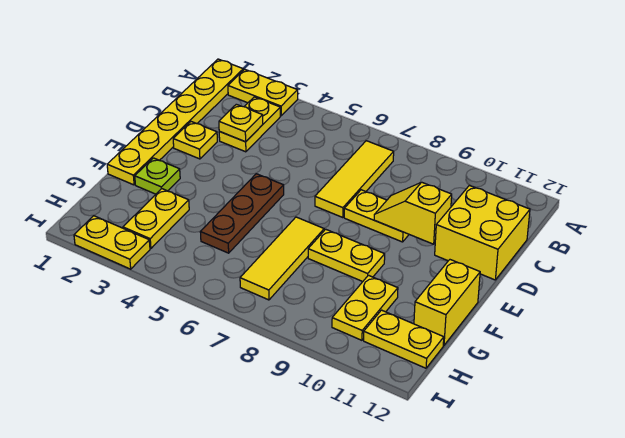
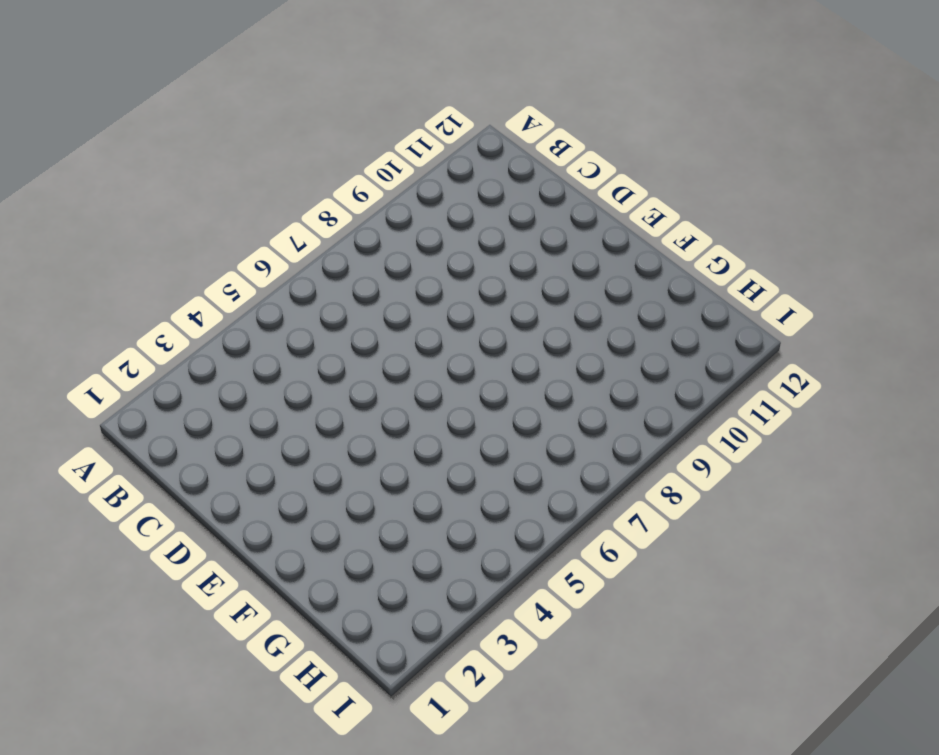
none -> yellow plate A1:F1 level 1
none -> yellow plate A2:A3 level 1
none -> yellow plate B3:C3 level 1

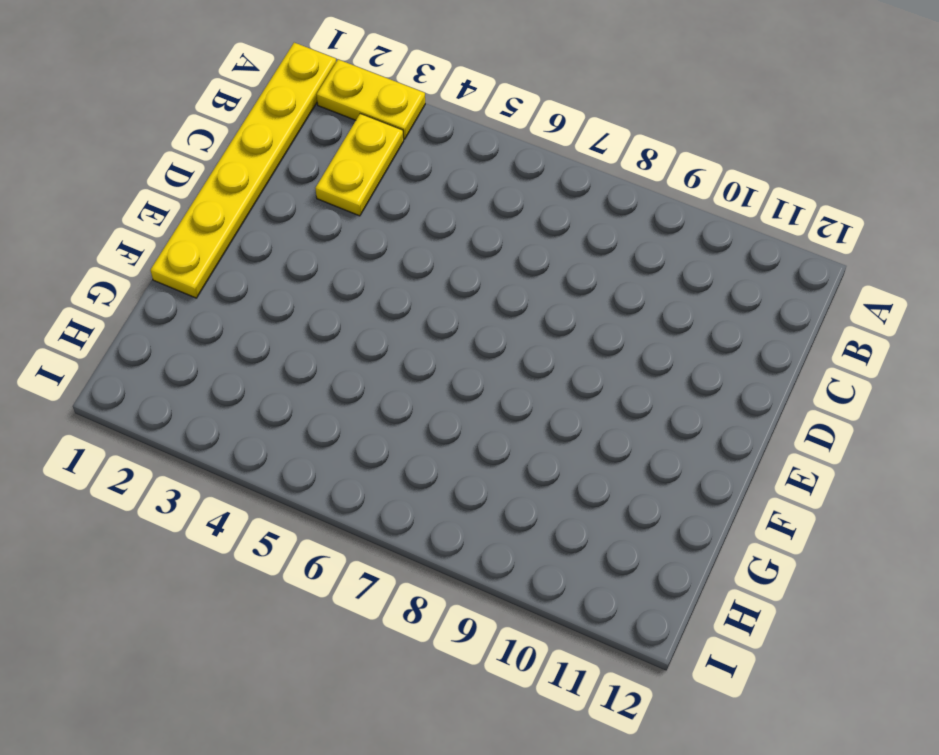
none -> yellow tile B7:D7 level 1
none -> yellow brick C11:D12 level 1
none -> yellow plate D2 level 1

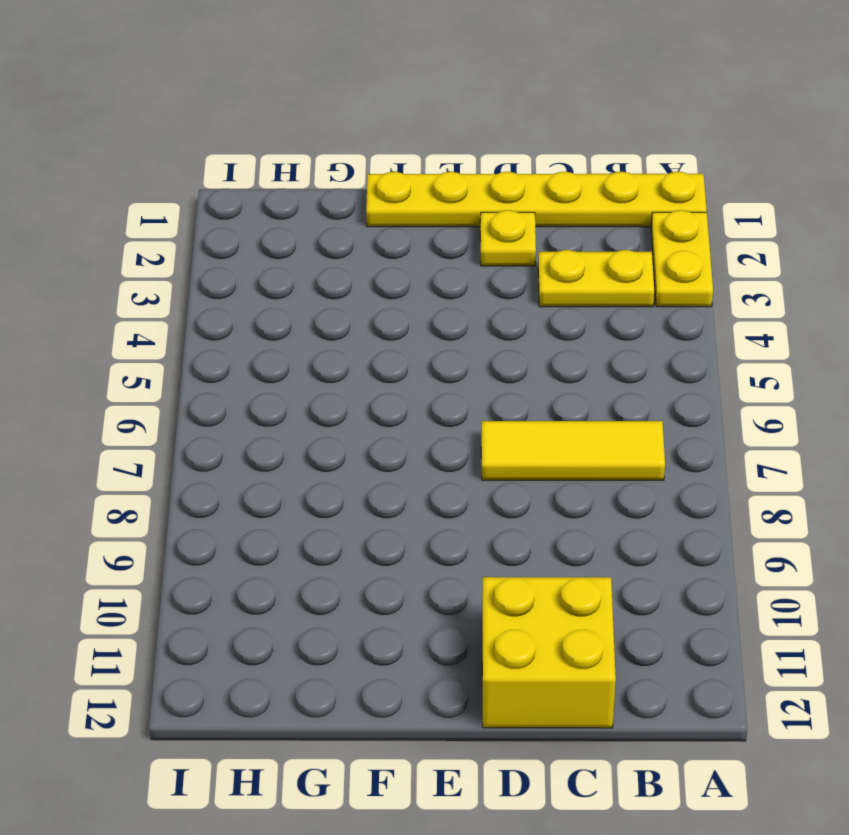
none -> yellow plate D8:D9 level 1
none -> brown plate E5:G5 level 1
none -> lime plate F2 level 1

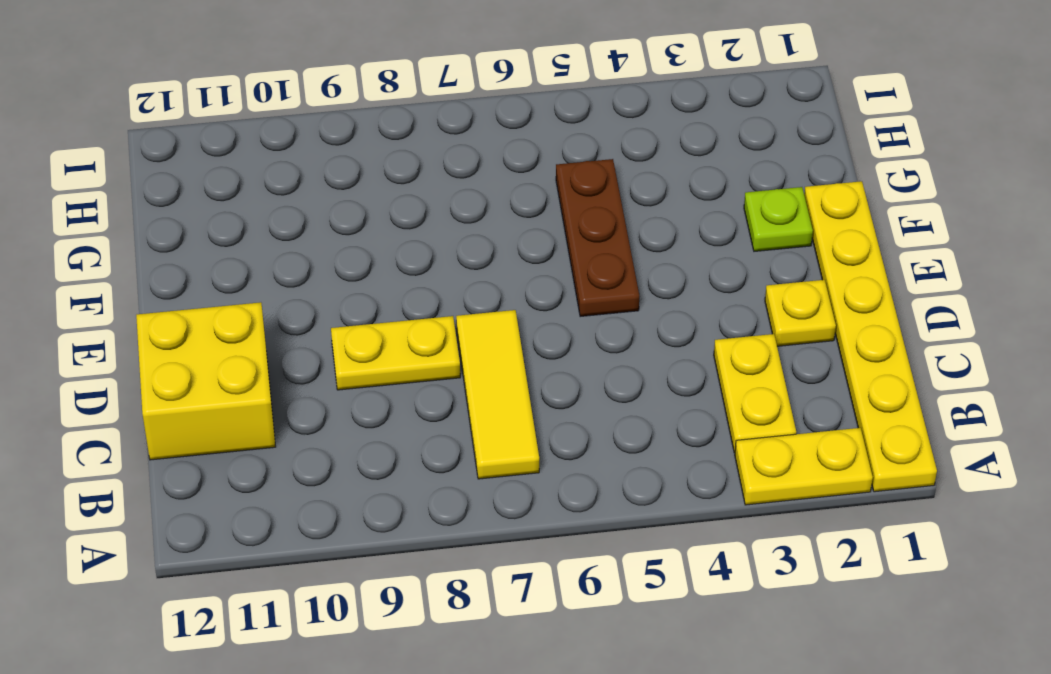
none -> yellow tile F7:H7 level 1
none -> yellow plate F8:F9 level 1
none -> yellow brick F12:G12 level 1

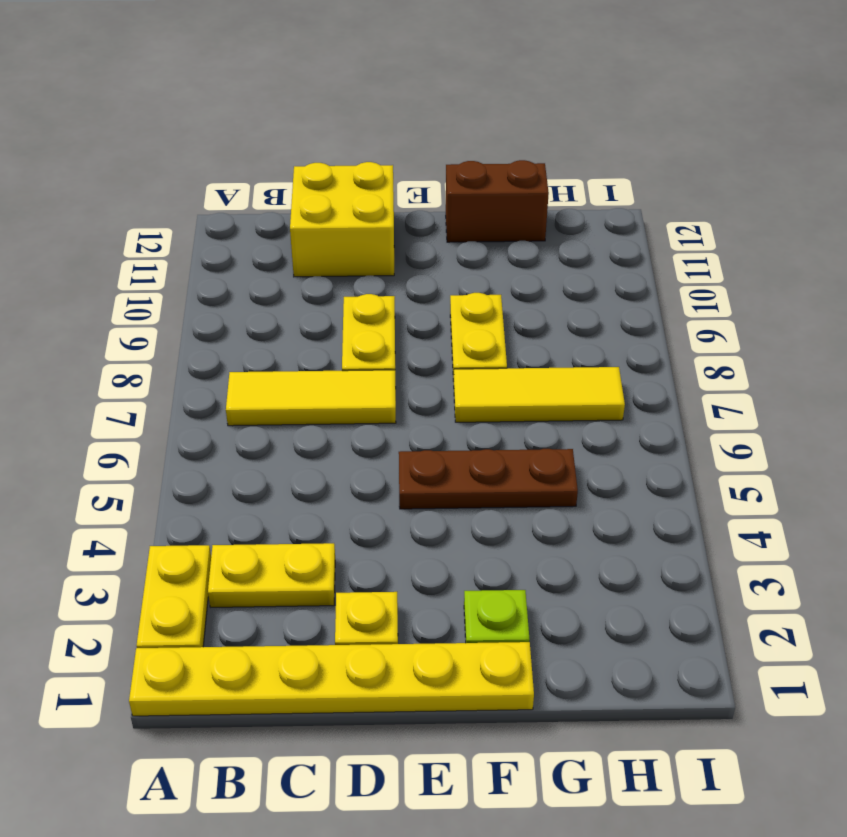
brown brick F12:G12 level 1 -> yellow brick F12:G12 level 1
none -> yellow plate G3:H3 level 1
none -> yellow plate G10:H10 level 1
none -> yellow plate H11:H12 level 1

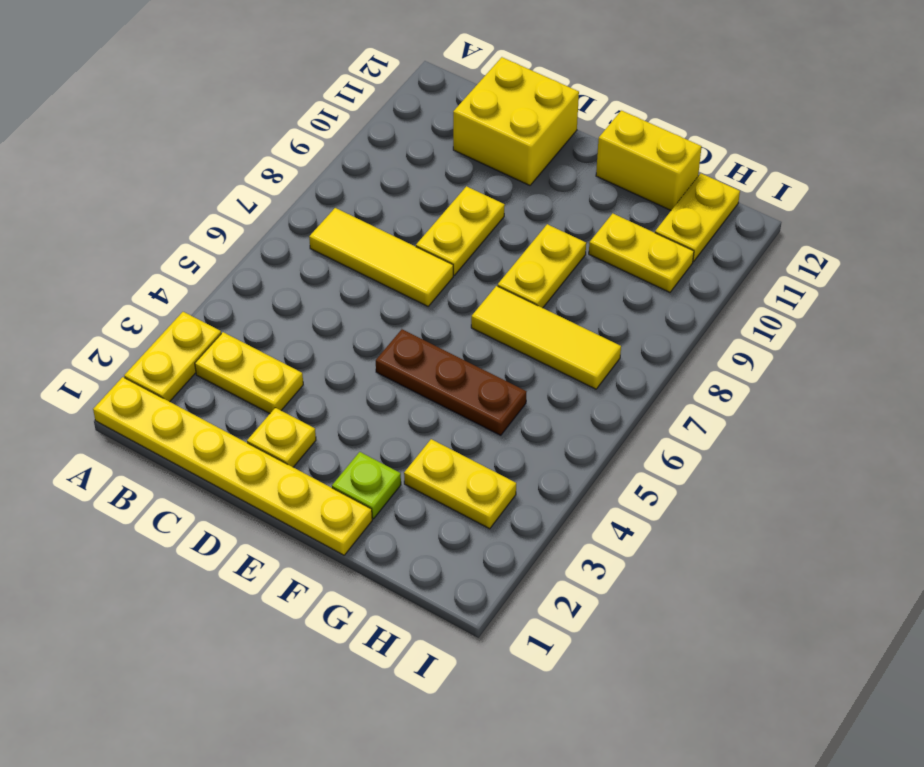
none -> yellow plate I2:I3 level 1
none -> yellow plate C3 level 2
none -> yellow slope D9:D10 level 2 top 10

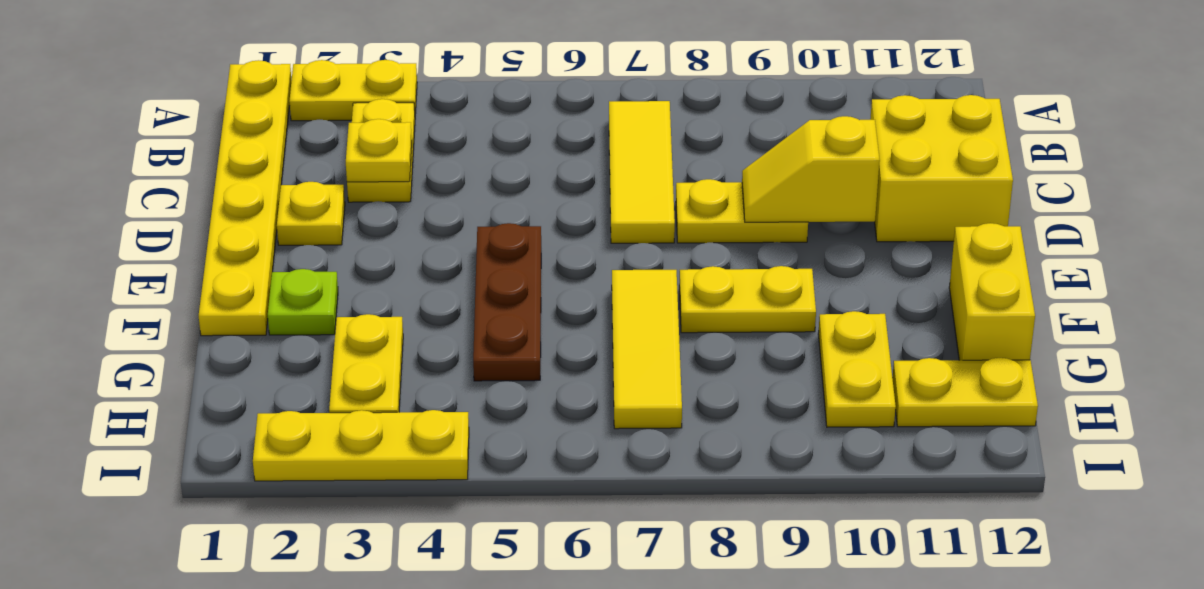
yellow plate I2:I4 level 1 -> yellow plate I2:I3 level 1

